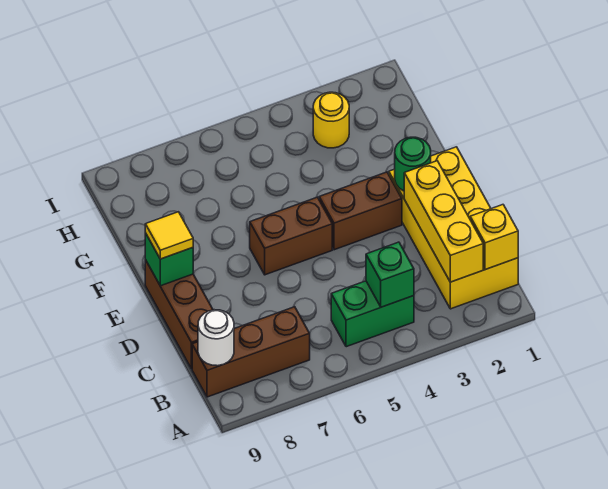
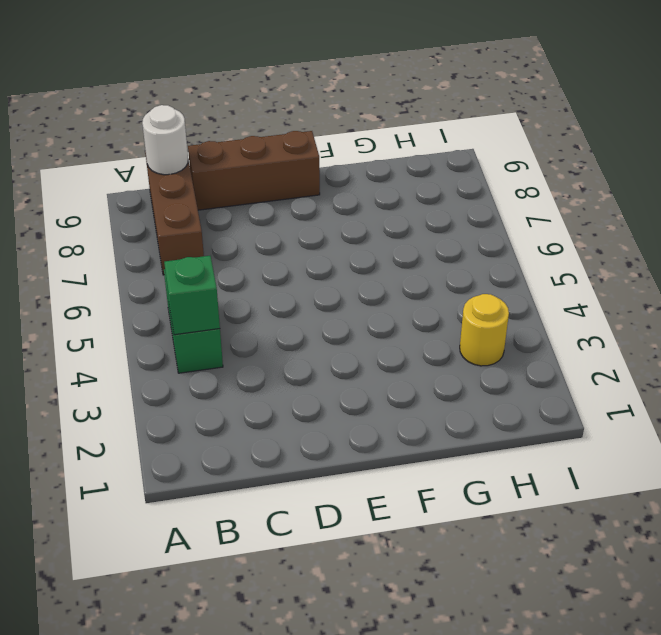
none -> yellow brick B1:E2 level 1
none -> brown brick E3:E4 level 1
none -> brown brick E5:E6 level 1

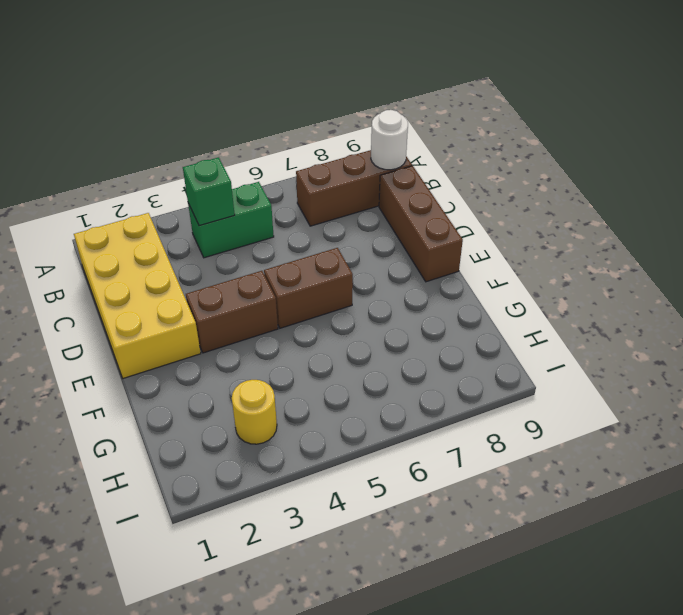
none -> yellow brick B1 level 2
none -> yellow brick B2:D2 level 2
none -> green round brick E2 level 2

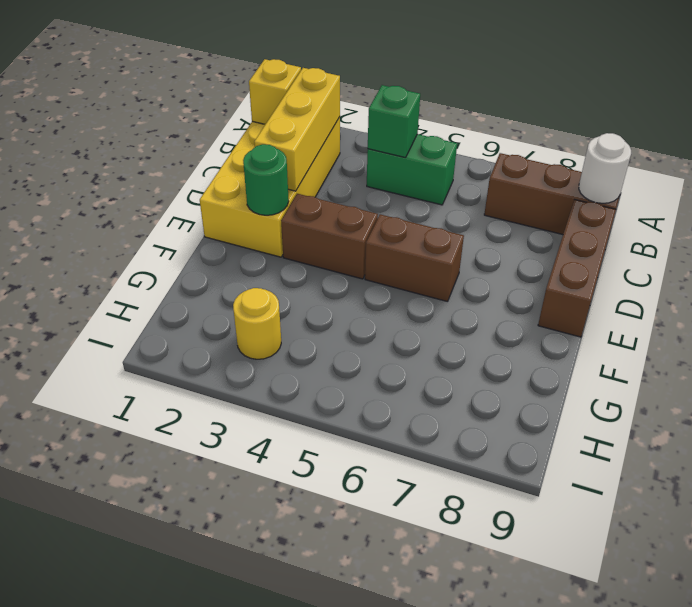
none -> green brick E9 level 2
none -> yellow tile E9 level 3

